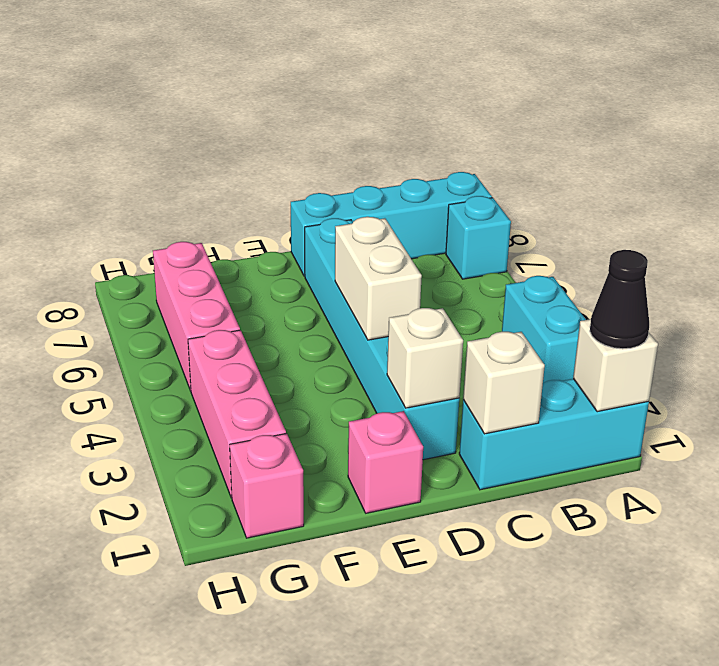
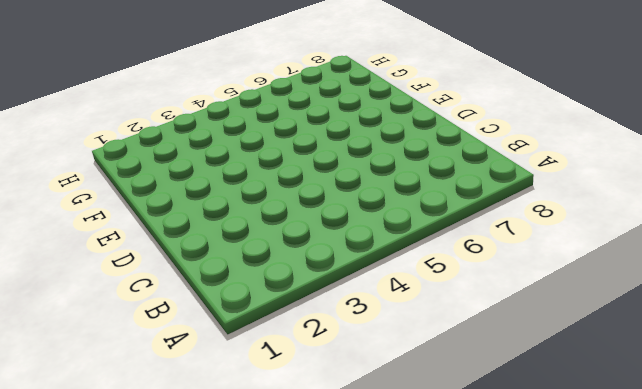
none -> cyan brick A1:C1 level 1
none -> cyan brick A3:A4 level 1
none -> cyan brick A7 level 1

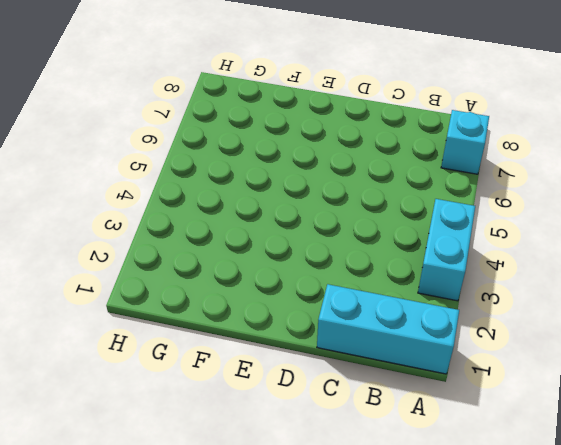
none -> cyan brick A8:D8 level 1
none -> cyan brick D2:D7 level 1
none -> pink brick E1 level 1

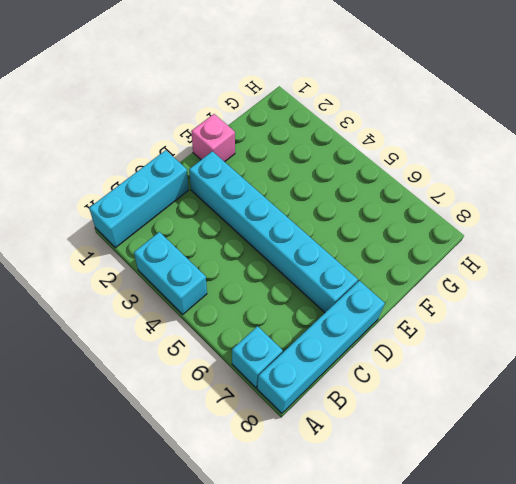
none -> pink brick G1 level 1
none -> pink brick G2:G4 level 1
none -> pink brick G5:G7 level 1

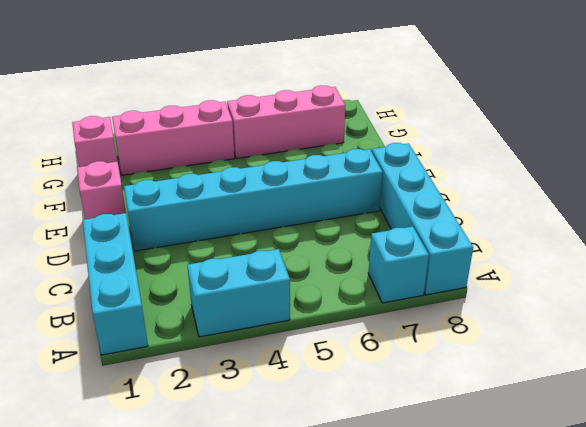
none -> white brick A1 level 2
none -> white brick C1 level 2
none -> white brick D2 level 2

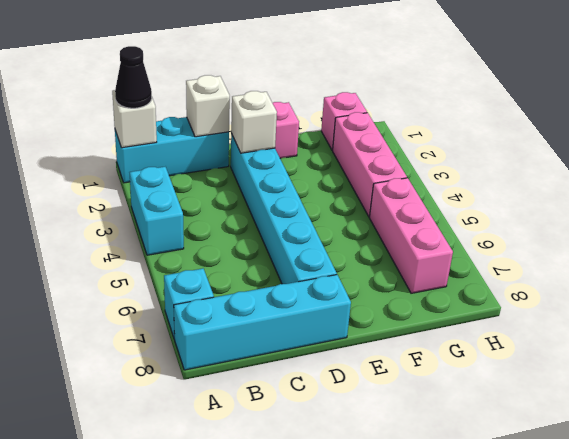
none -> white brick D4:D5 level 2

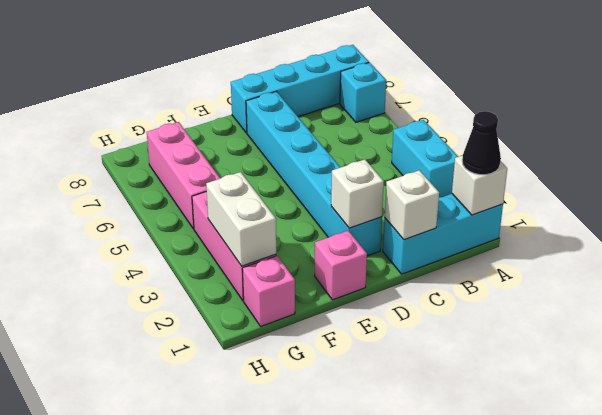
white brick G2:G3 level 2 -> white brick D4:D5 level 2

